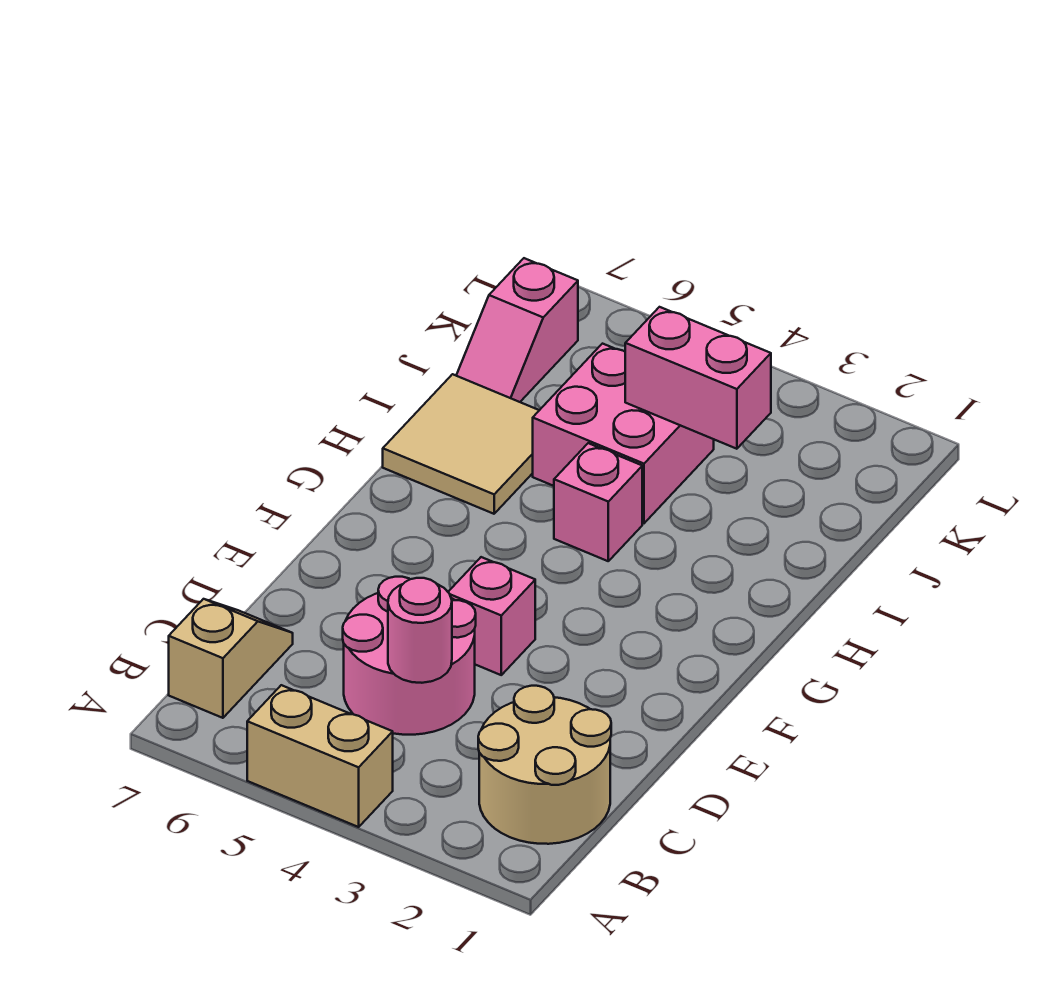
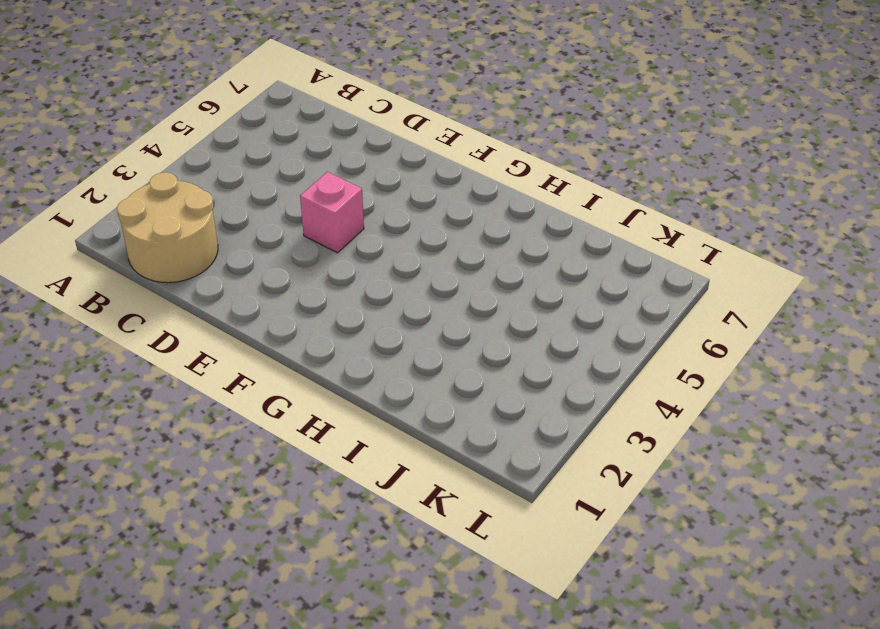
none -> tan brick A4:A5 level 1
none -> tan slope B7:C7 level 1 top B

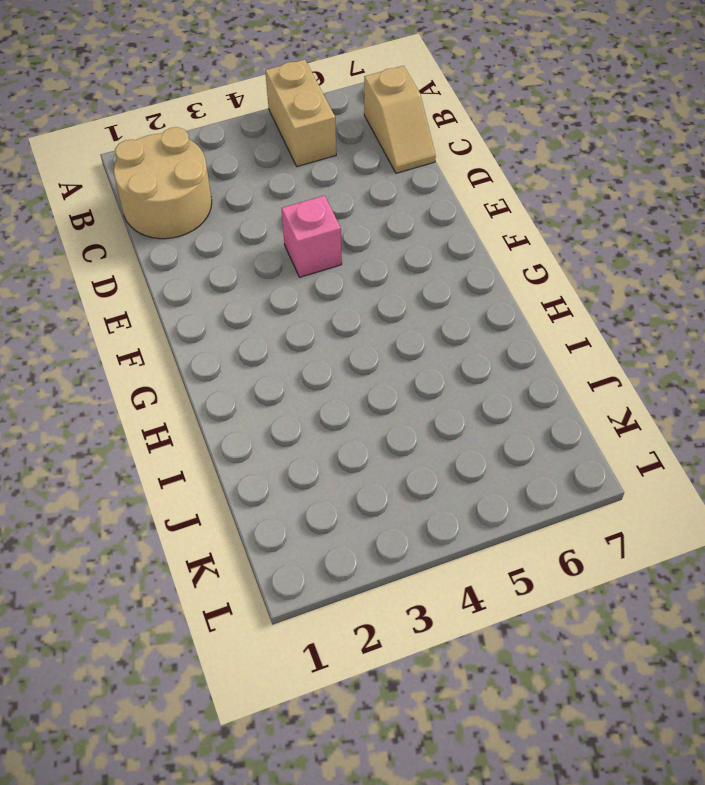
tan brick A5:B5 level 1 -> tan brick A4:A5 level 1
none -> pink round brick C4:D5 level 1
none -> pink brick H4 level 1

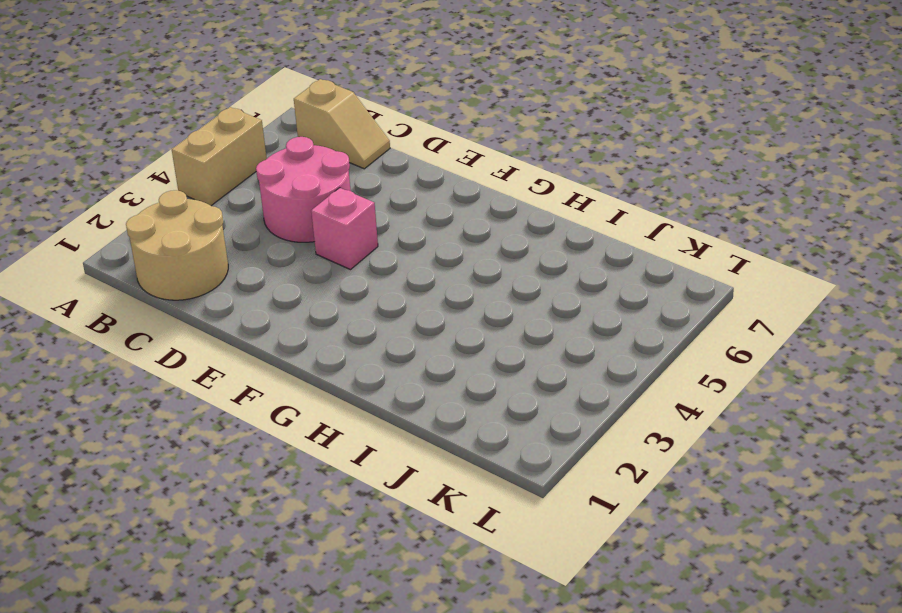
none -> pink brick H4 level 1
none -> tan tile H6:I7 level 1

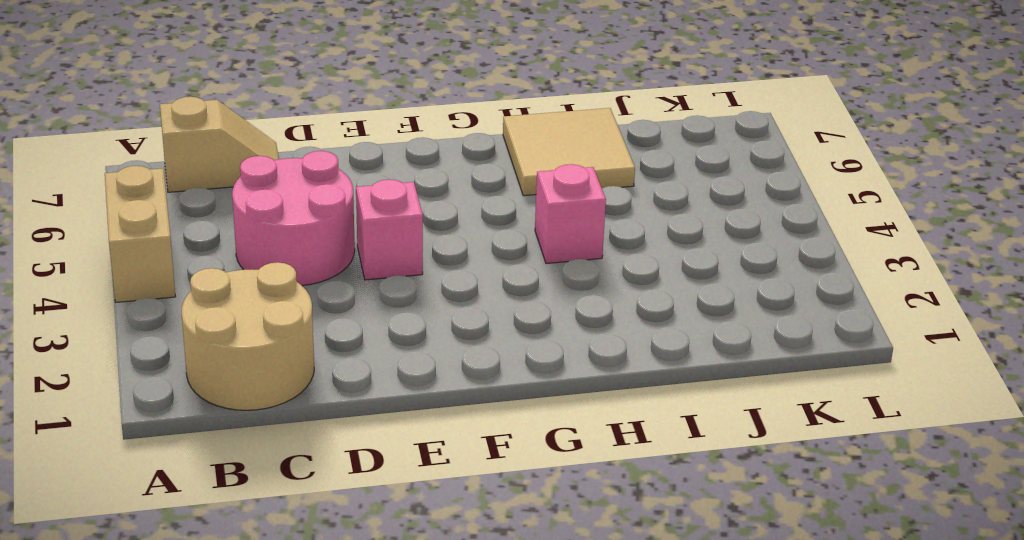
none -> pink brick I4:J5 level 1
none -> pink slope J7:K7 level 1 top K

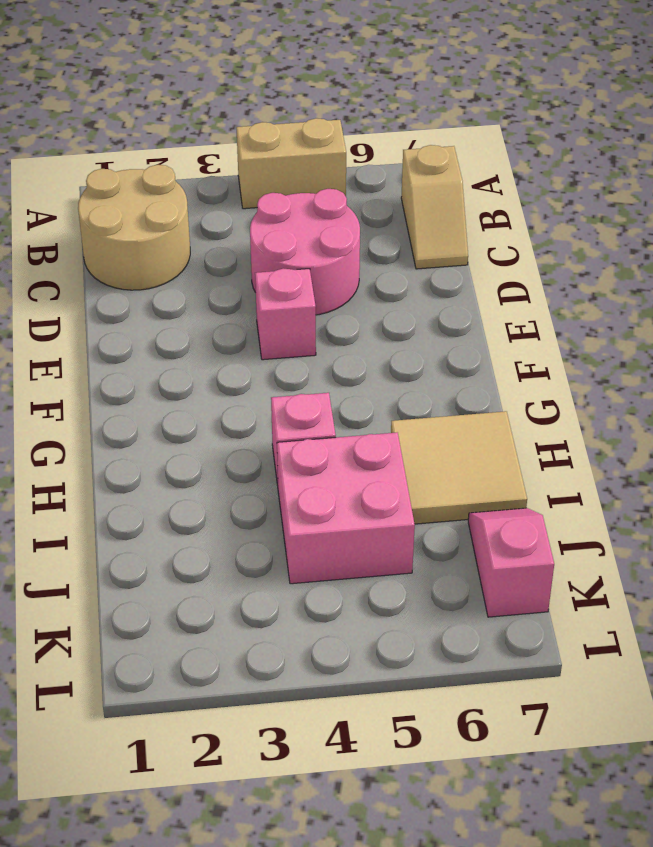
none -> pink round brick C4 level 2
none -> pink brick J3:J4 level 2

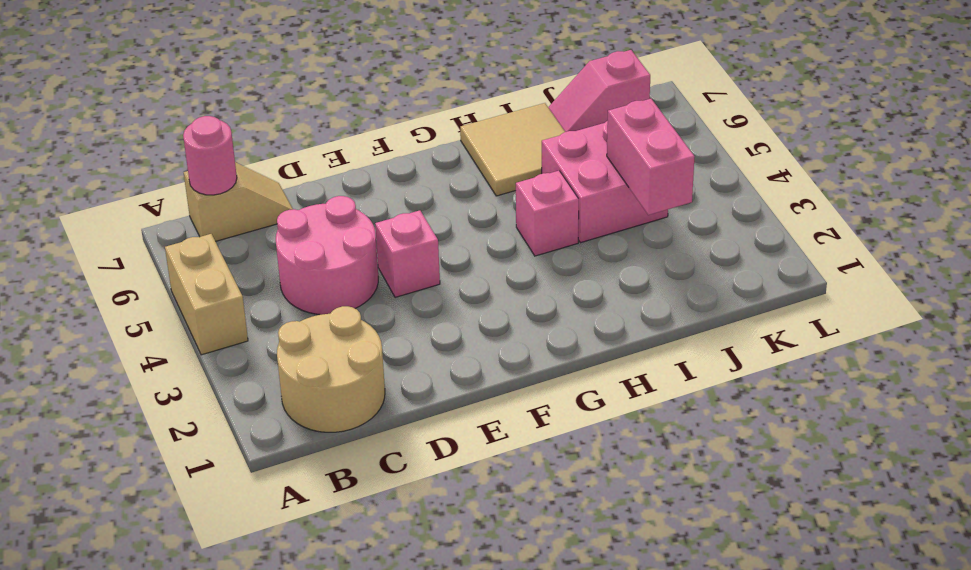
pink round brick B7 level 2 -> pink round brick C4 level 2

